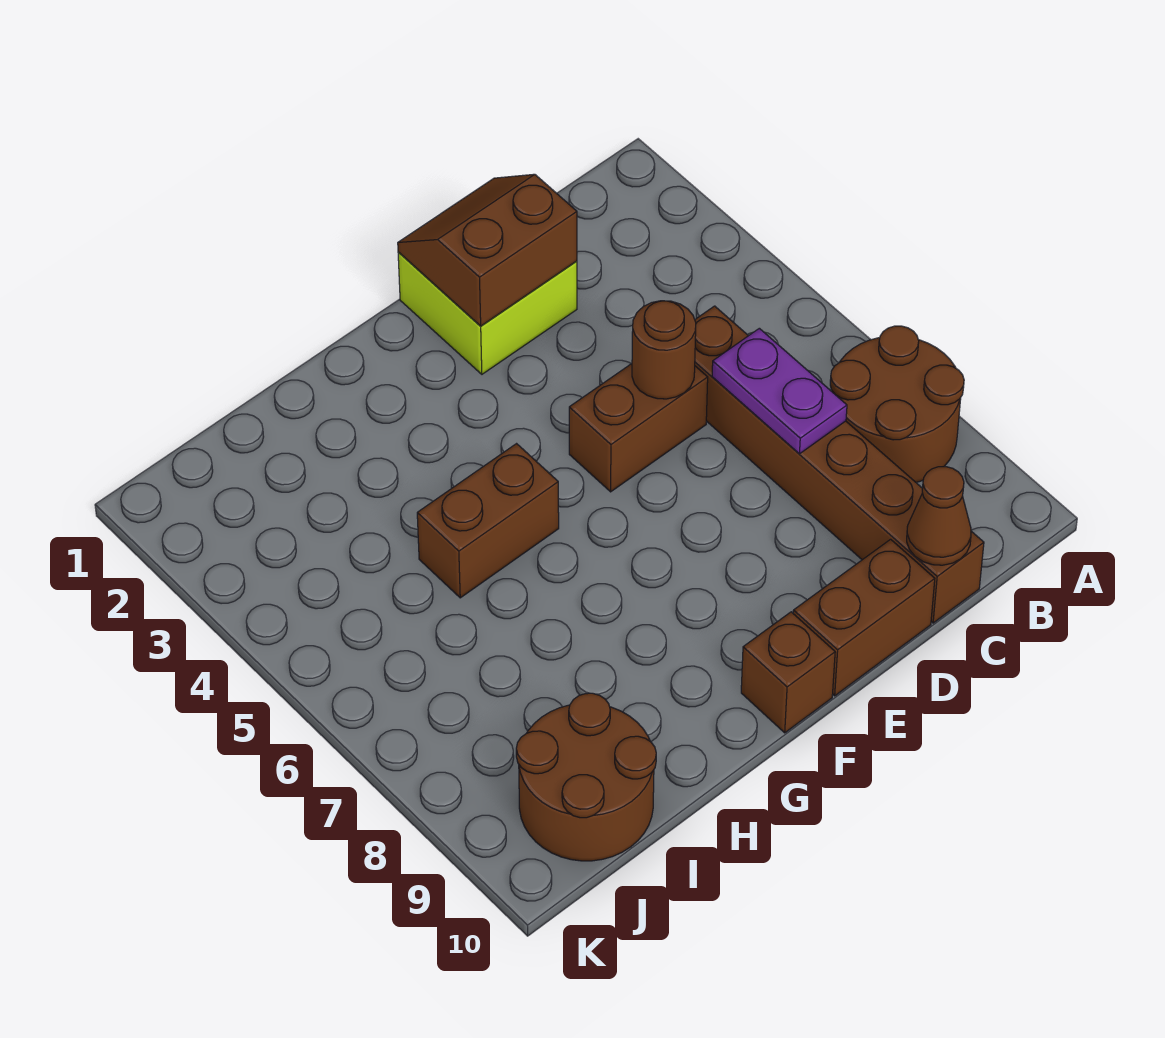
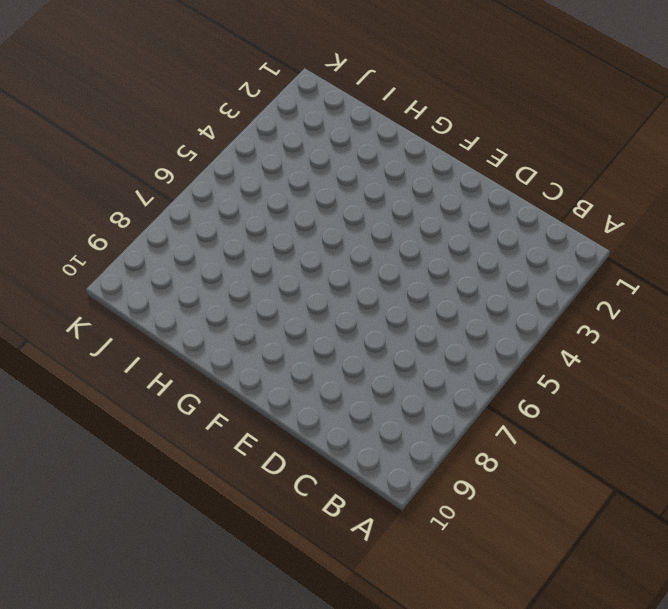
none -> brown round brick A7:B8 level 1
none -> brown brick C5:C10 level 1
none -> lime brick D1:E2 level 1

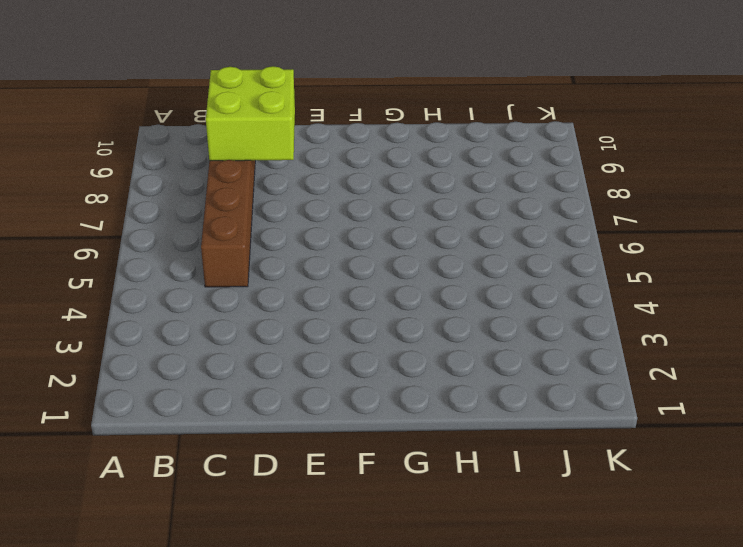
lime brick C8:D9 level 2 -> lime brick D1:E2 level 1
none -> brown round brick A7:B8 level 1
none -> brown brick D5:E5 level 1
none -> brown brick D10:E10 level 1

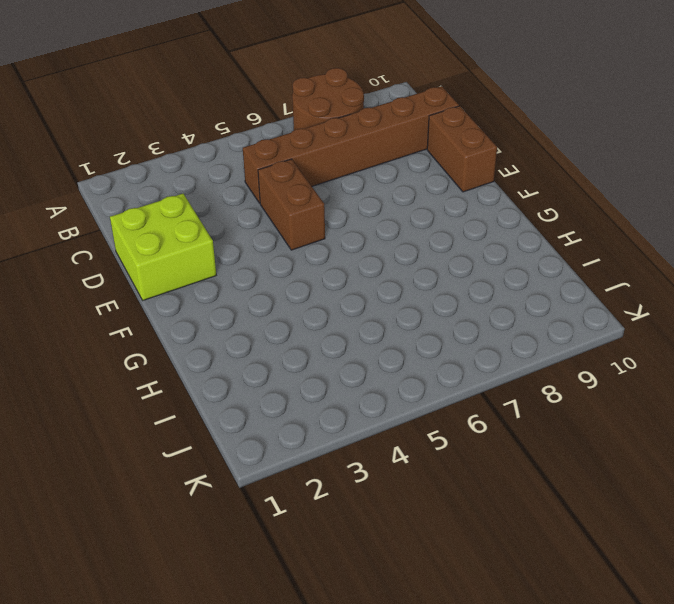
none -> brown brick F10 level 1
none -> brown brick G5:H5 level 1
none -> brown round brick I9:J10 level 1

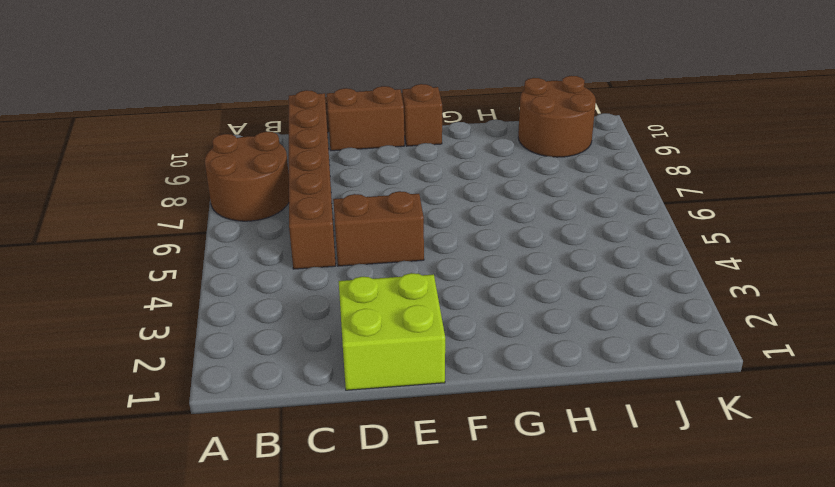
none -> brown brick G5:H5 level 1
none -> purple plate C6:C7 level 2
none -> brown cone C10 level 2

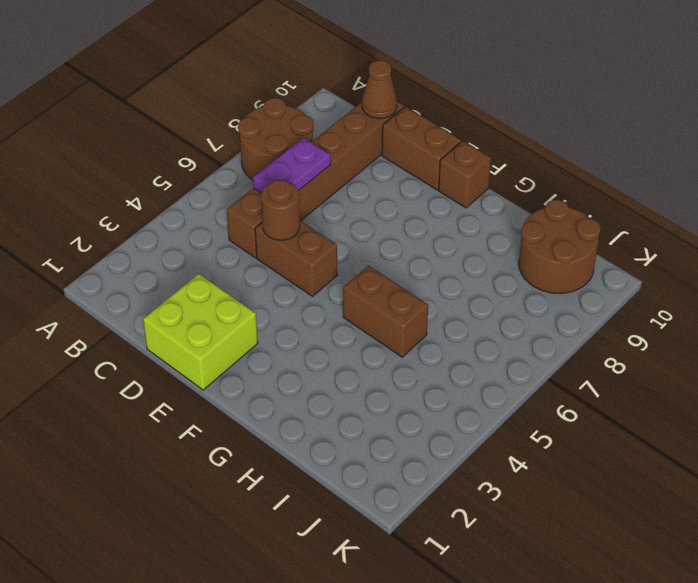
none -> brown slope D1:E2 level 2 top 2

